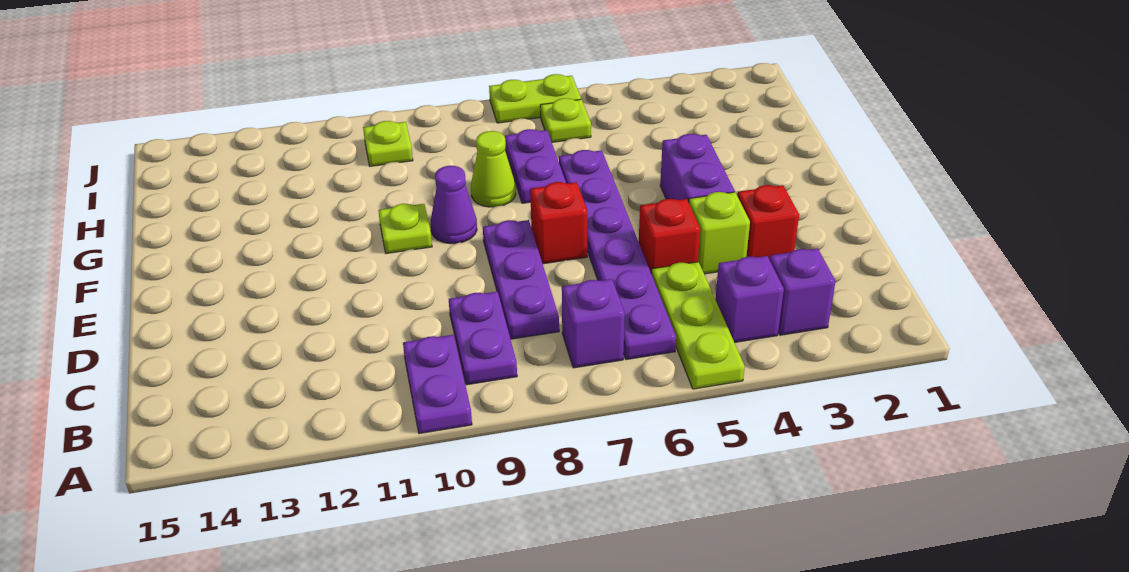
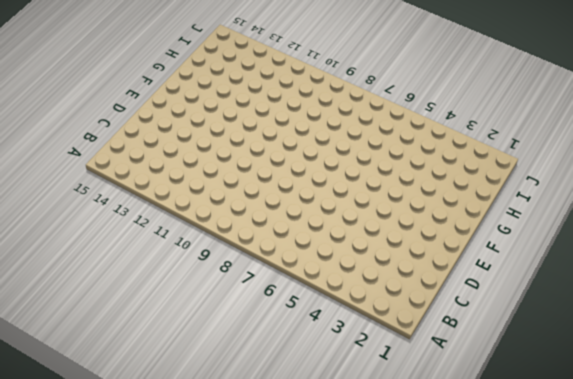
none -> lime plate A5:C5 level 1
none -> purple plate A10:B10 level 1
none -> purple brick B3 level 1

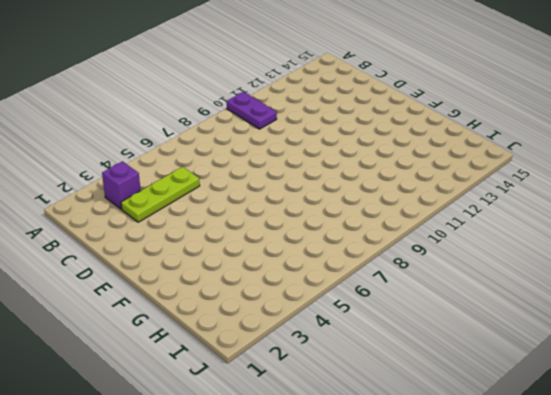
lime plate C3:C5 level 1 -> lime plate A5:C5 level 1
none -> purple brick B4 level 1
none -> purple plate B6:G6 level 1
none -> purple brick B7 level 1

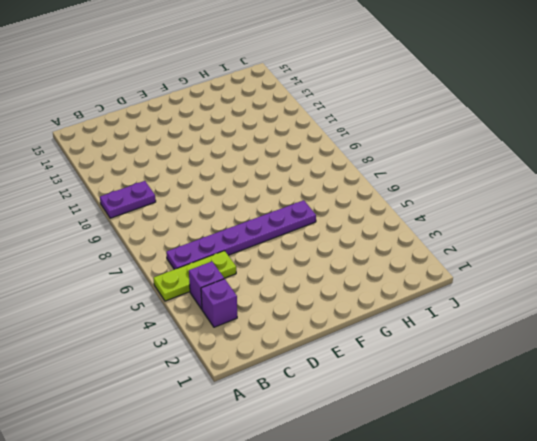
none -> purple brick B7 level 1
none -> purple plate B9:C9 level 1
none -> purple plate C8:E8 level 1

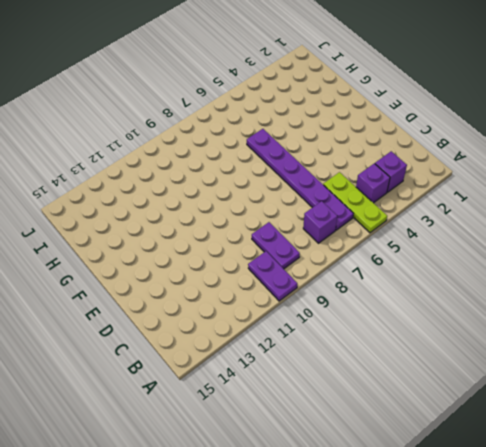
none -> purple plate C8:E8 level 1
none -> red brick D3 level 1
none -> lime brick D4 level 1

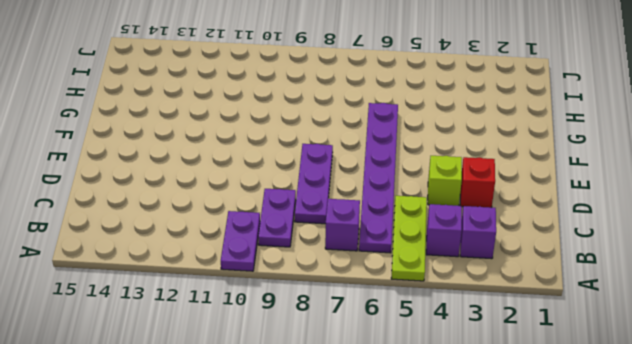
none -> red brick D5 level 1
none -> purple brick E4:F4 level 1
none -> red brick E7 level 1

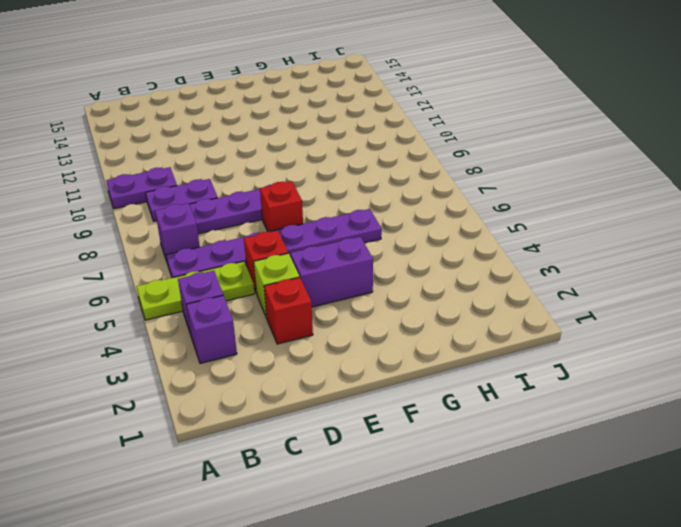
none -> purple cone F9 level 1
none -> lime plate F10 level 1
none -> purple plate G7:H7 level 1

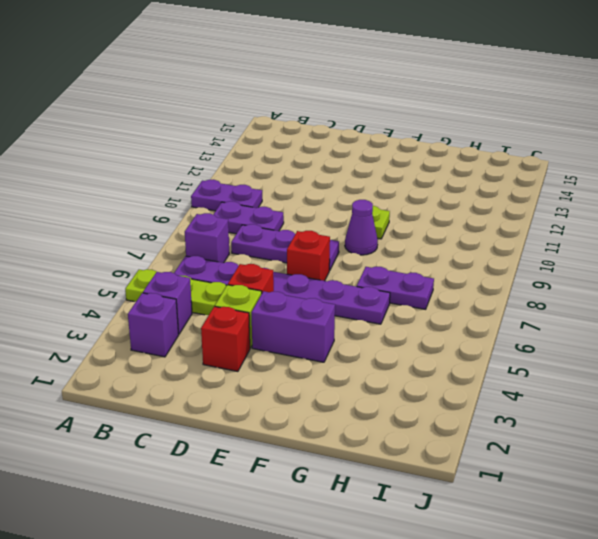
none -> lime cone G8 level 1
none -> lime plate I6 level 1
none -> lime plate I10 level 1

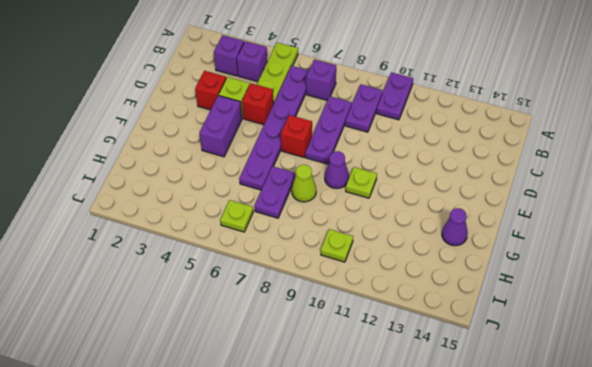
purple cone G14 level 1 -> none
none -> lime plate J6:J7 level 1

